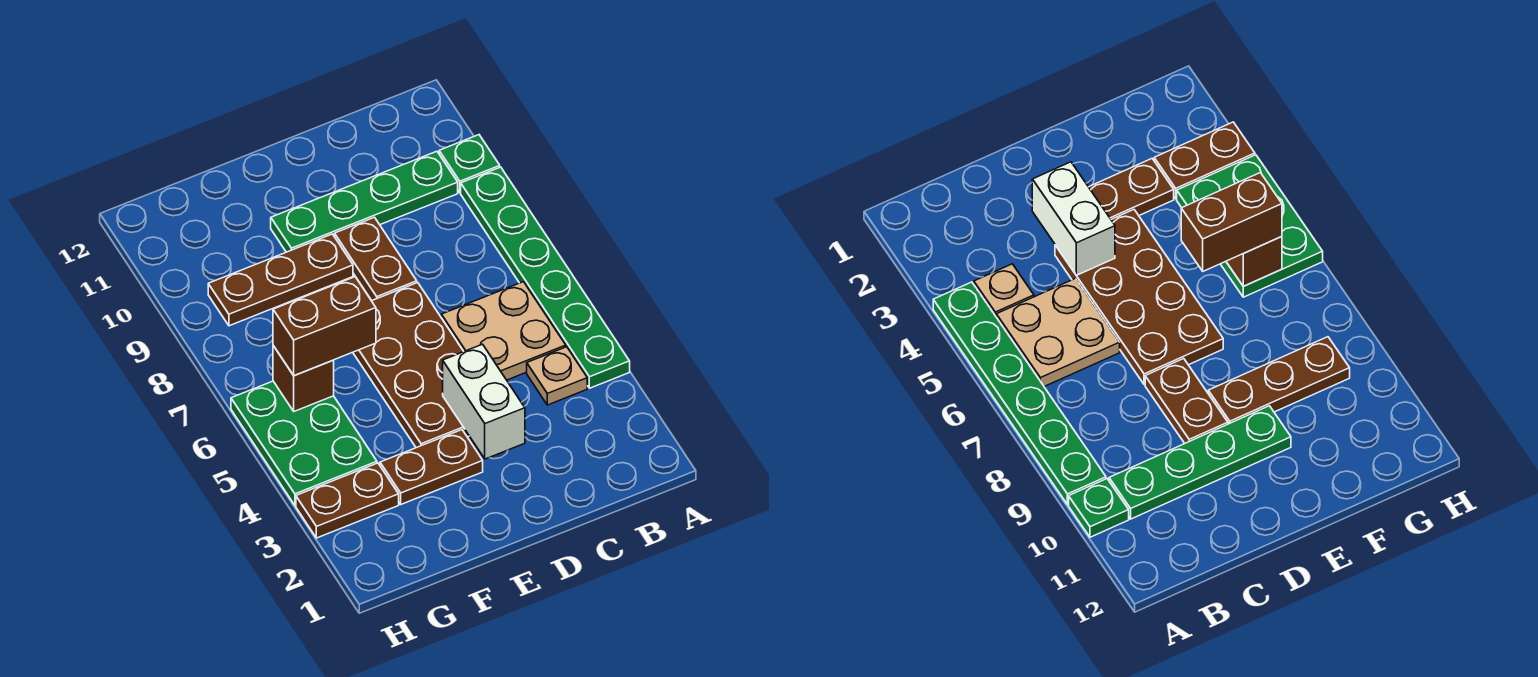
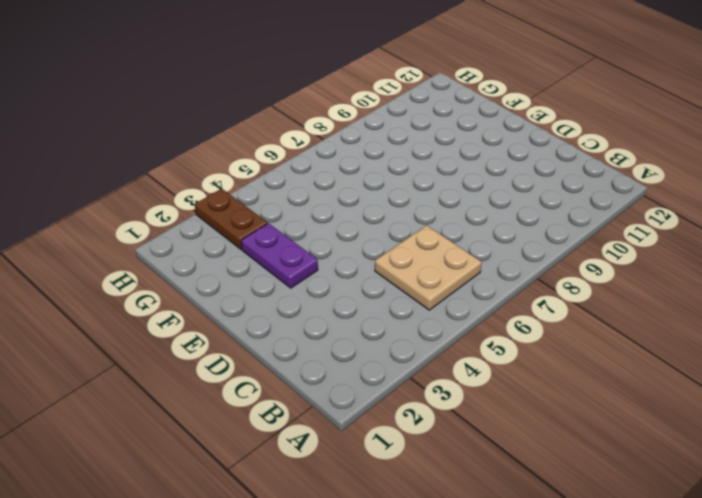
purple plate E3:F3 level 1 -> brown plate E3:F3 level 1
none -> green plate A4:A9 level 1
none -> green plate A10 level 1
none -> tan plate B4 level 1

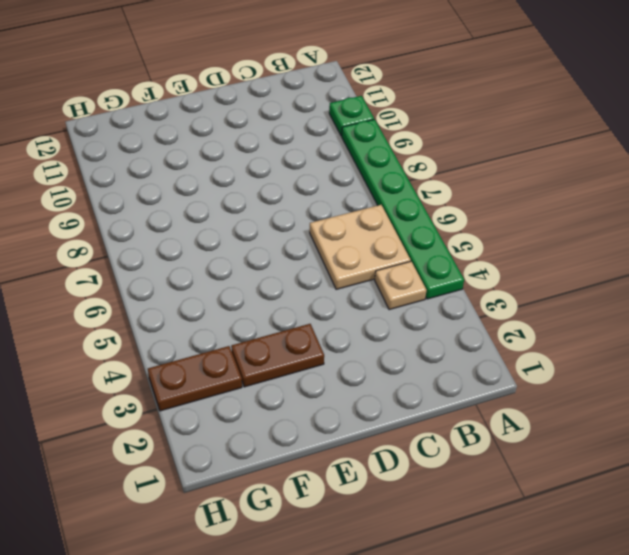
none -> green plate B10:E10 level 1
none -> brown plate D4:E7 level 1
none -> brown plate D8:D9 level 1

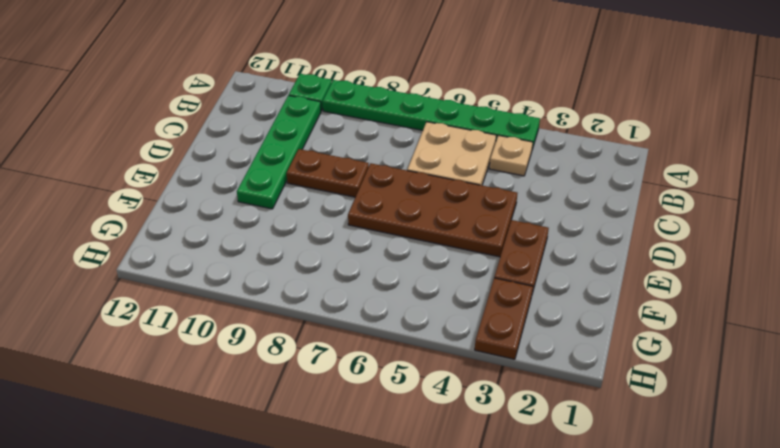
none -> brown plate E9:G9 level 1
none -> green plate G4:H6 level 1
none -> white brick D3:D4 level 2

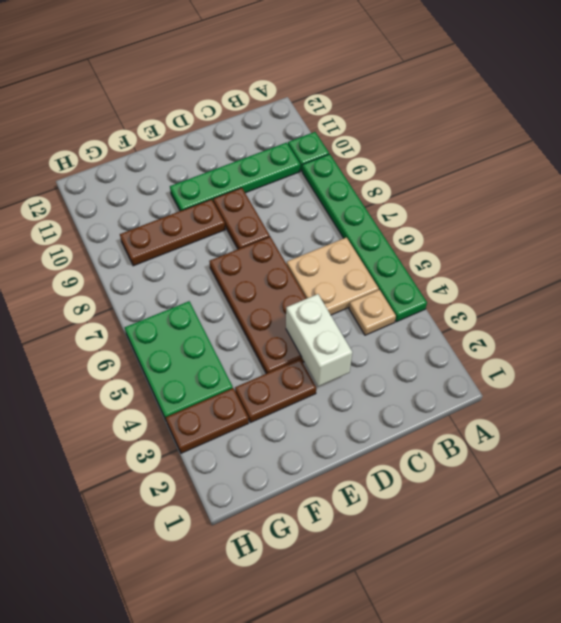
none -> brown brick G6 level 2
none -> brown brick F6:G6 level 3

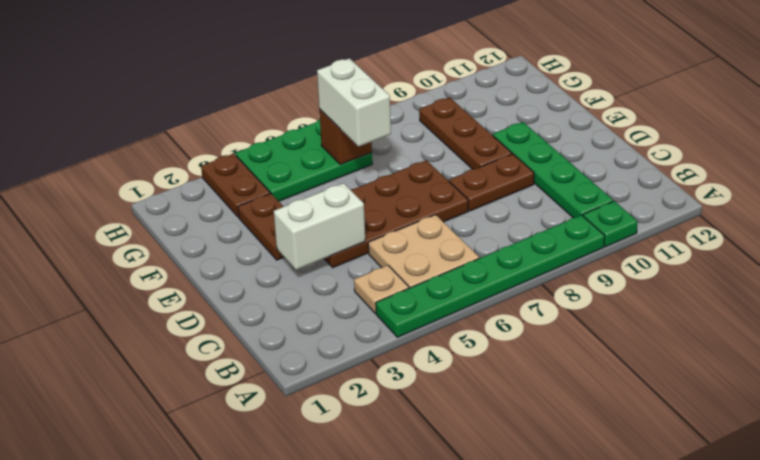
white brick F6:G6 level 3 -> brown brick F6:G6 level 3

